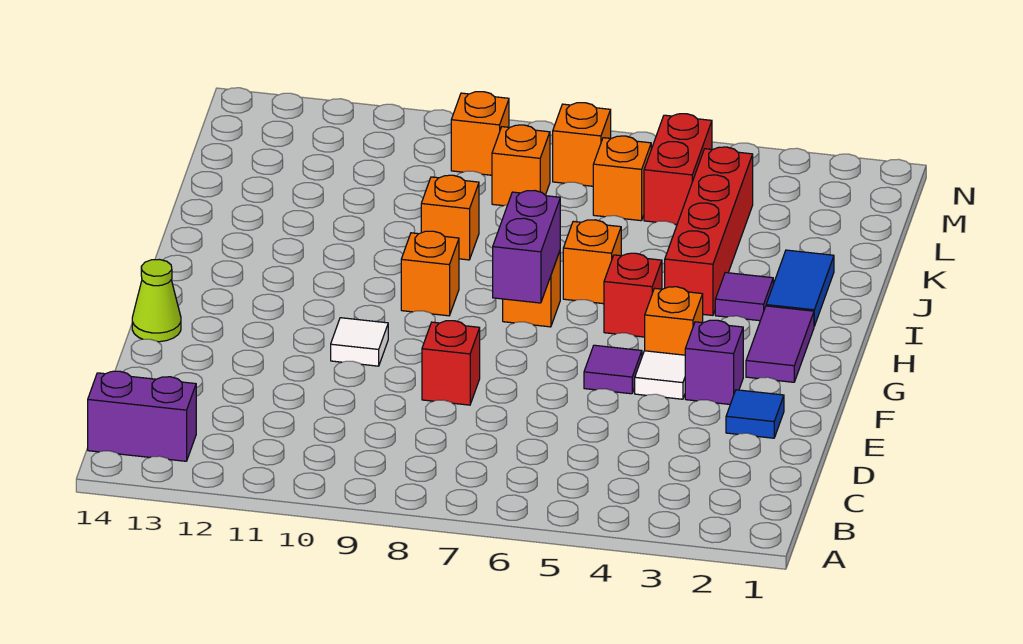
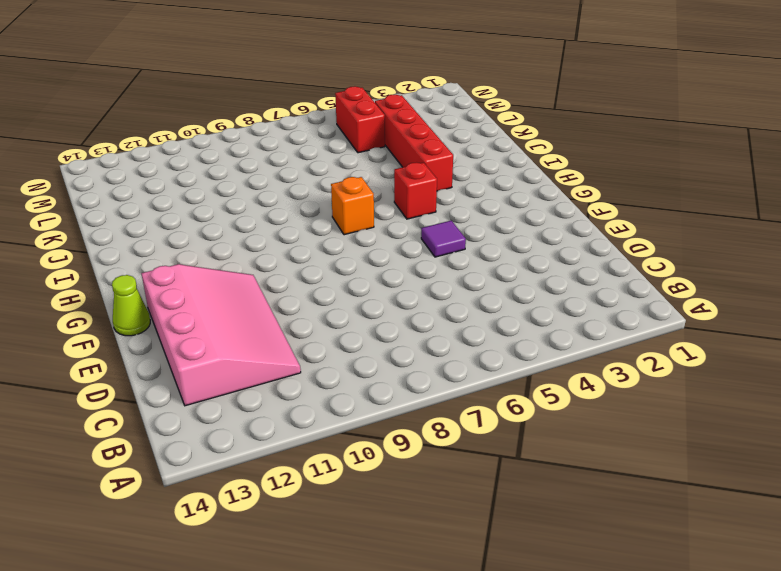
pink slope C11:F13 level 1 top 13 -> none
none -> purple brick B13:B14 level 1
none -> blue tile E2 level 1
none -> red brick E8 level 1

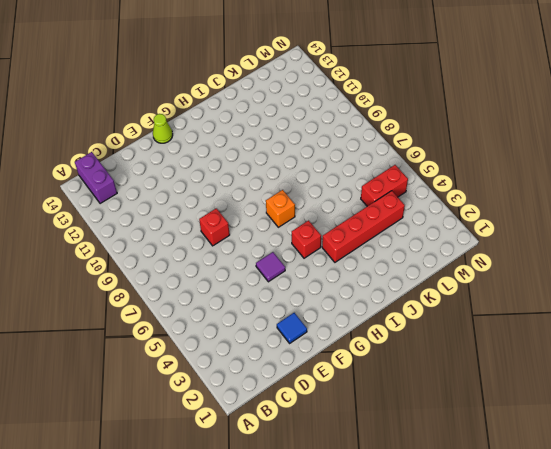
none -> purple brick F3 level 1
none -> white tile F4 level 1
none -> white tile F10 level 1

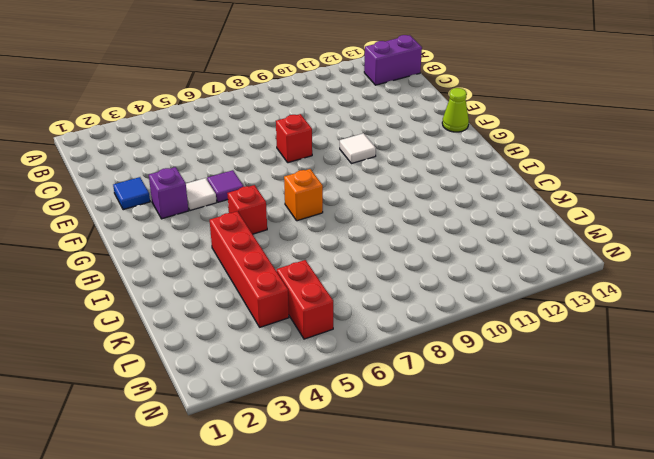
none -> purple tile G2:H2 level 1
none -> orange brick G4 level 1
none -> orange brick H9 level 1

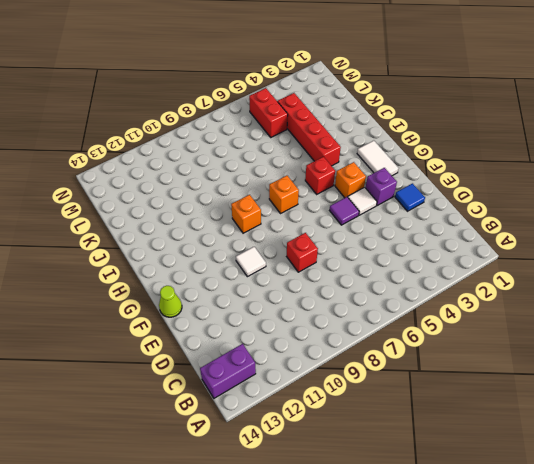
white tile G2:H2 level 1 -> purple tile G2:H2 level 1
none -> blue tile I2:J2 level 1
none -> purple tile I3 level 1
none -> orange brick I6 level 1

